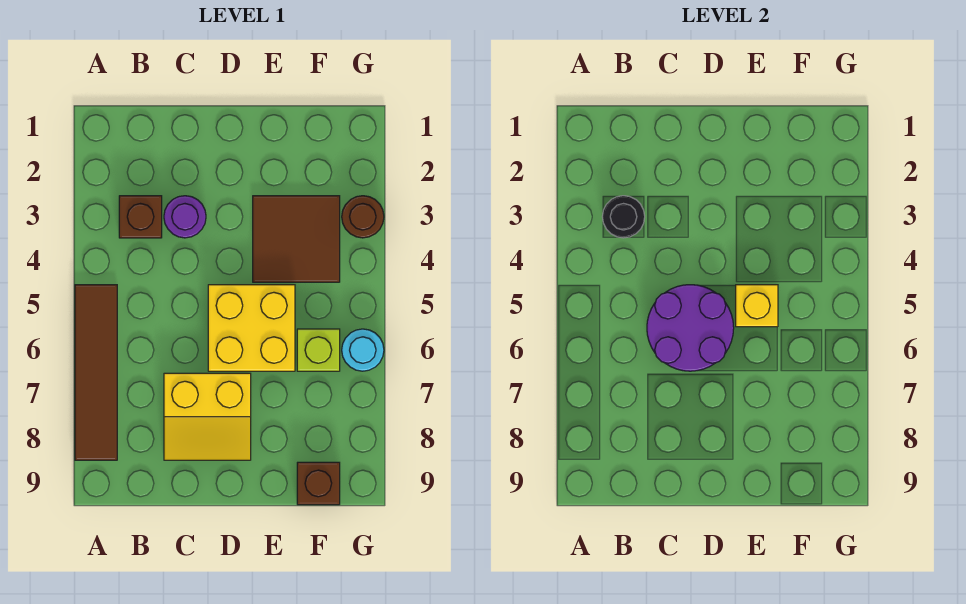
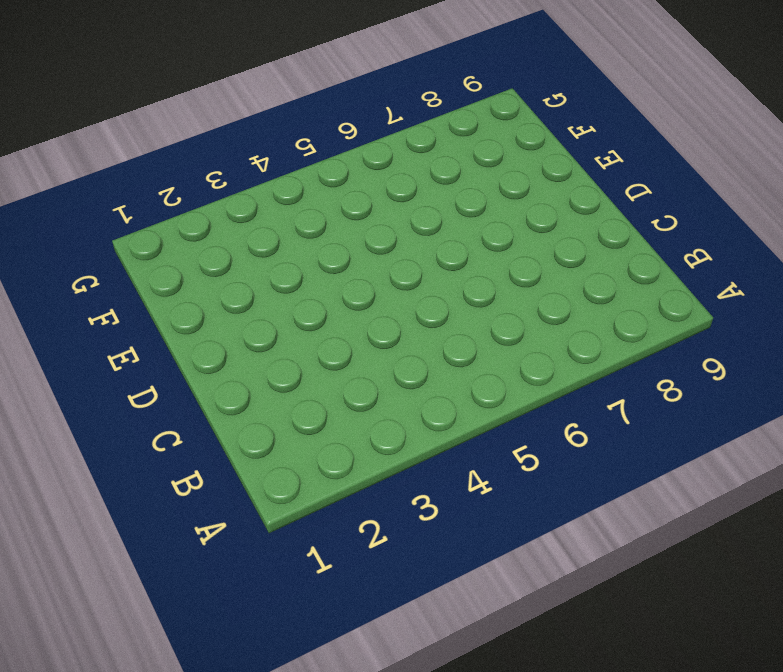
none -> brown tile A5:A8 level 1
none -> brown brick B3 level 1
none -> purple round brick C3 level 1

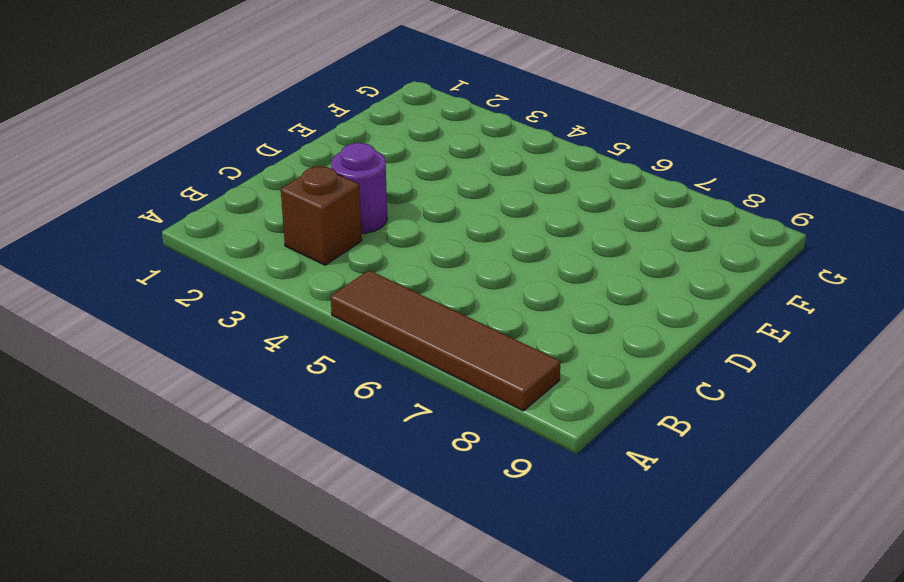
none -> yellow slope C7:D8 level 1 top 7
none -> yellow brick D5:E6 level 1
none -> brown tile E3:F4 level 1

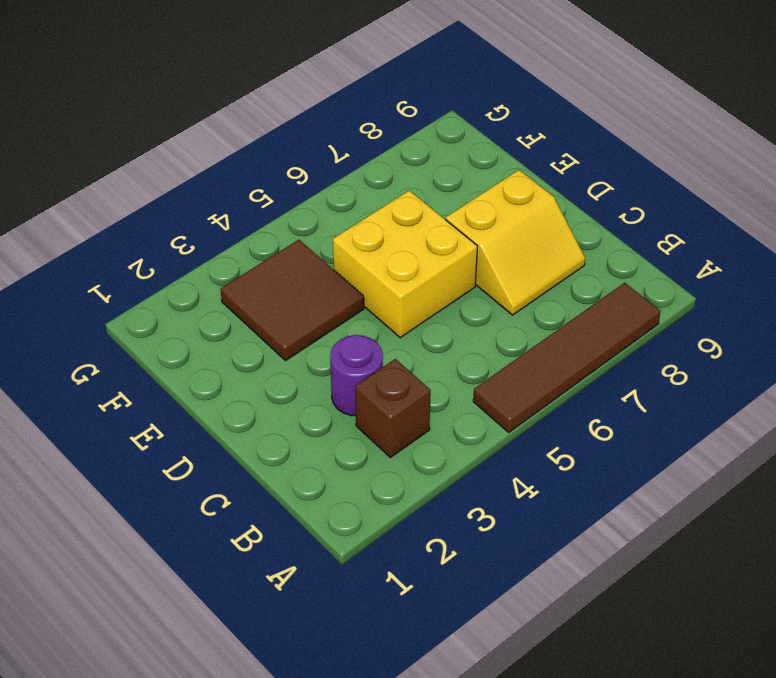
yellow slope C7:D8 level 1 top D -> yellow slope C7:D8 level 1 top 7
none -> lime brick F6 level 1
none -> brown brick F9 level 1
none -> brown round brick G3 level 1

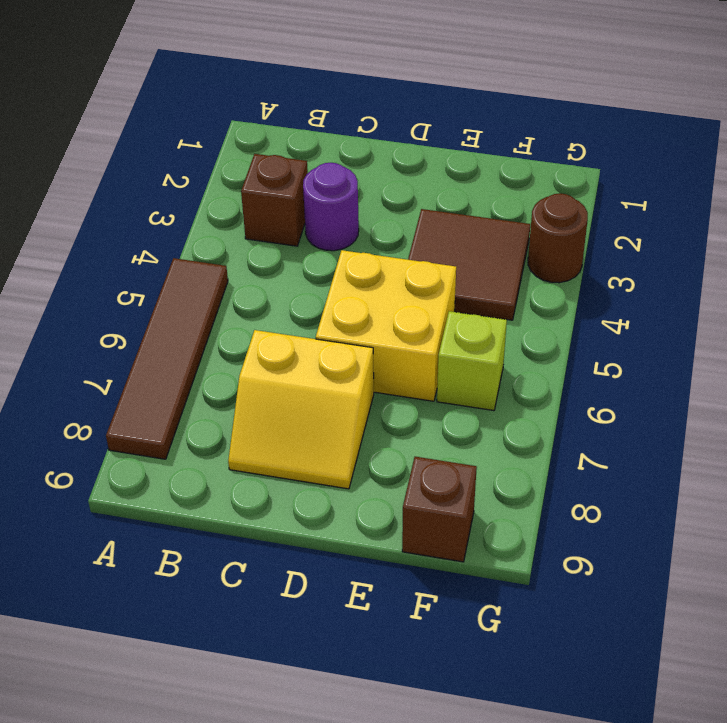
none -> cyan round brick G6 level 1
none -> black round brick B3 level 2
none -> purple round brick C5:D6 level 2

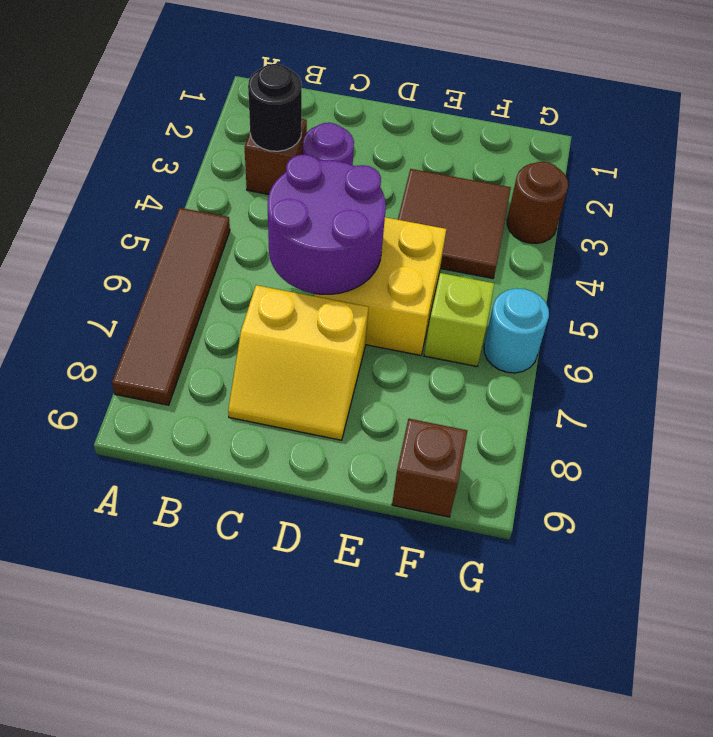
none -> yellow brick E5 level 2

